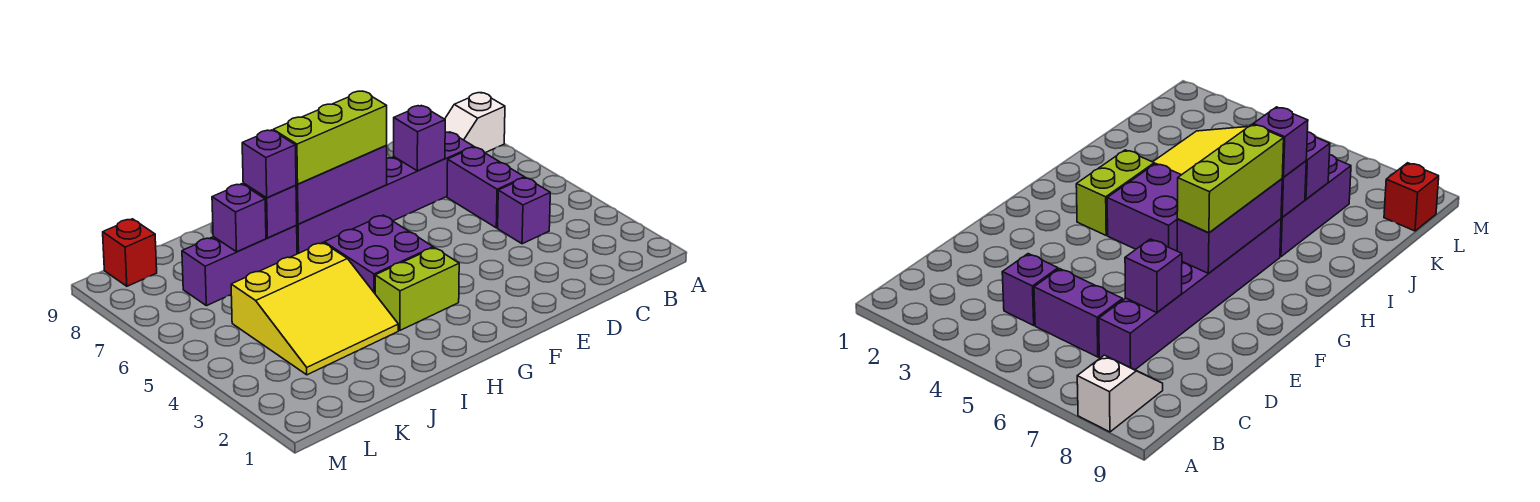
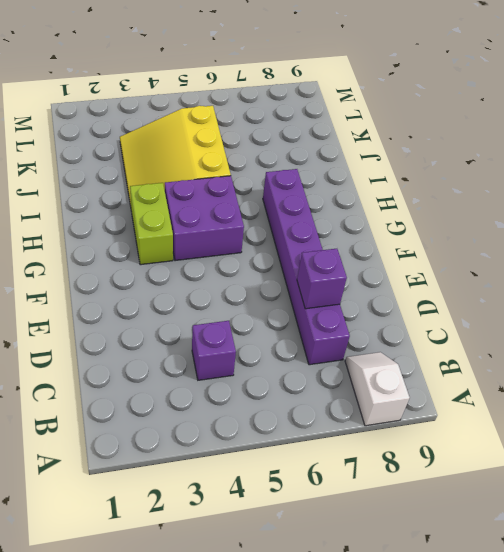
none -> purple brick C5:C6 level 1
none -> purple brick I7:K7 level 1
none -> red brick L9 level 1

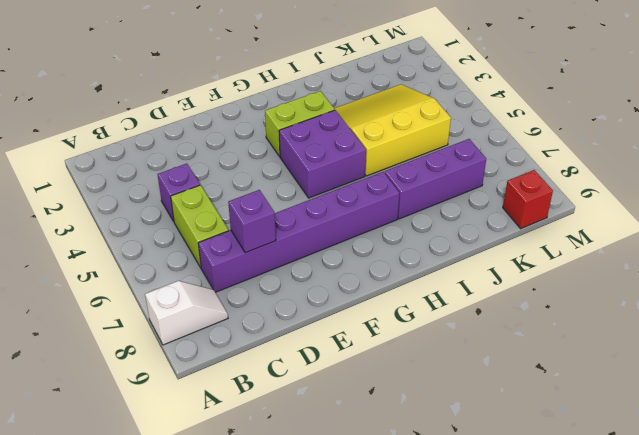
lime brick C5:C6 level 1 -> purple brick C5:C6 level 1
none -> purple brick F7:H7 level 2
none -> purple brick I7 level 2
none -> purple brick J7 level 2

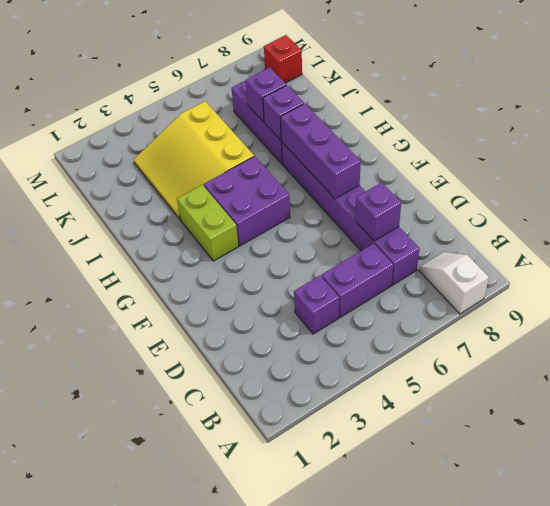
none -> lime brick F7:H7 level 3
none -> purple brick I7 level 3

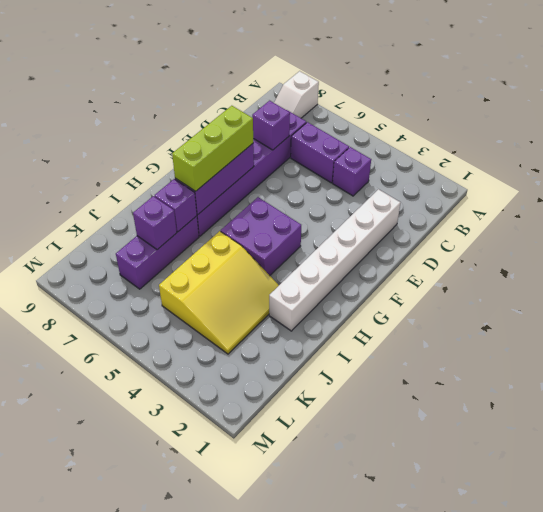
white brick D2:I2 level 1 -> none
none -> lime brick G3:H3 level 1
none -> red brick L9 level 1
none -> purple brick I7 level 3

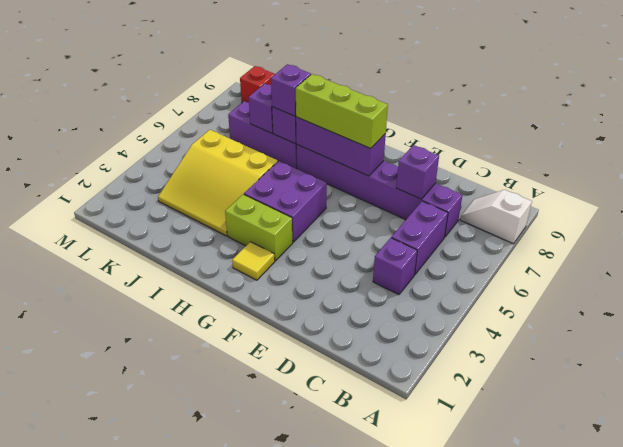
yellow tile G2 level 1 -> none

